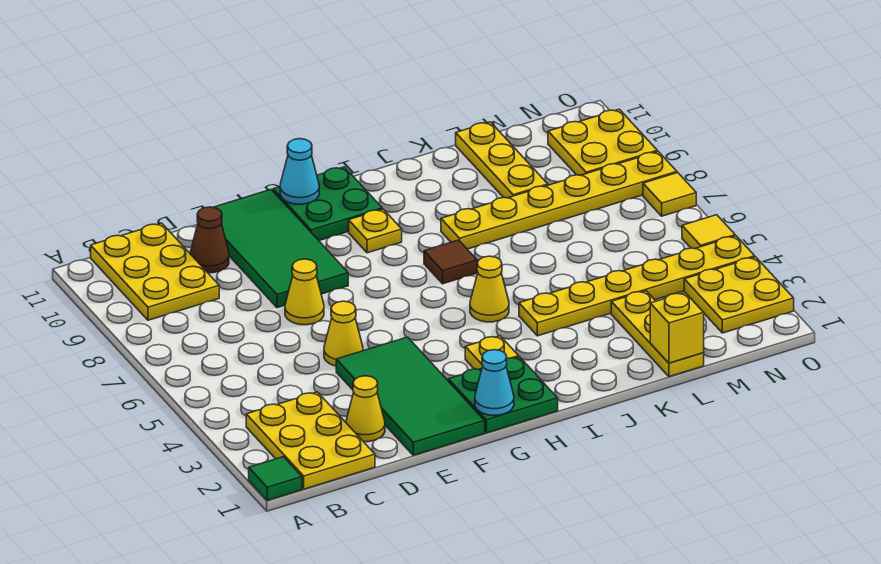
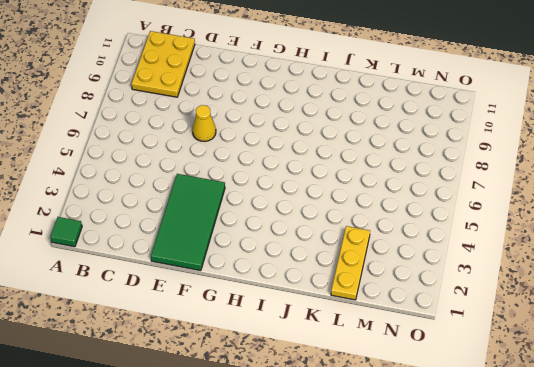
none -> yellow plate B1:C3 level 1
none -> yellow cone D2 level 1
none -> brown cone D10 level 1

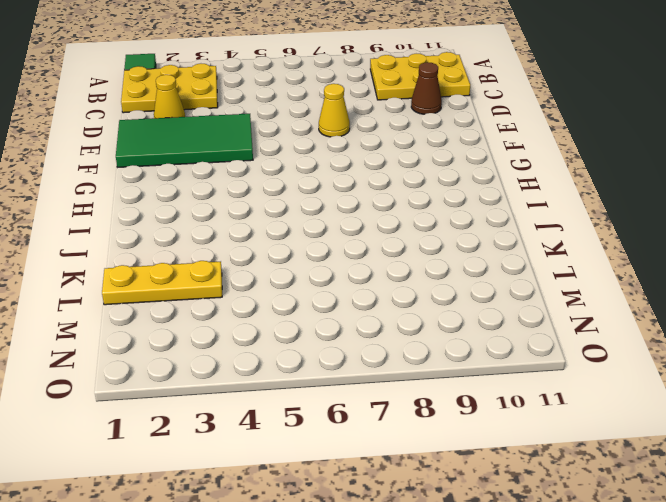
none -> yellow cone E5 level 1
none -> green tile E8:F11 level 1
none -> green plate G1:H2 level 1

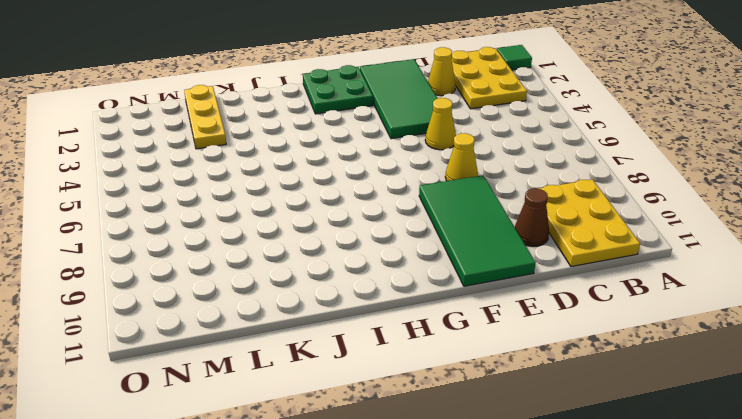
none -> green plate G10:H11 level 1
none -> yellow plate H3 level 1
none -> yellow plate H9 level 1

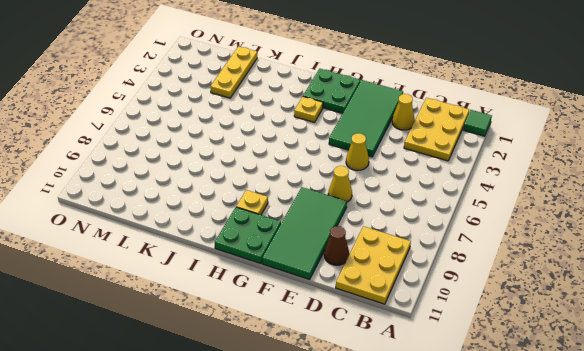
none -> yellow cone I5 level 1
none -> brown tile I7 level 1
none -> yellow plate J4:O4 level 1

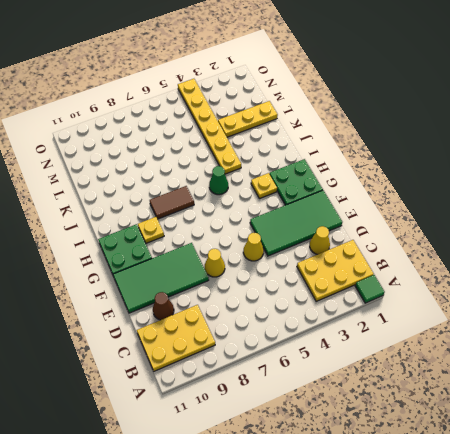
green cone I5 level 1 -> yellow cone I5 level 1
brown tile I7:I8 level 1 -> brown tile I7 level 1
none -> yellow plate J8:O8 level 1
none -> yellow plate L9:L11 level 1
none -> yellow plate N2:O3 level 1

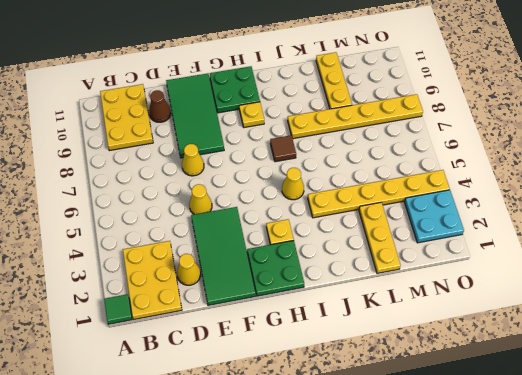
cyan plate N2:O3 level 1 -> yellow plate N2:O3 level 1
none -> yellow plate N9:O10 level 1
none -> yellow tile O5 level 1
none -> yellow tile O7 level 1

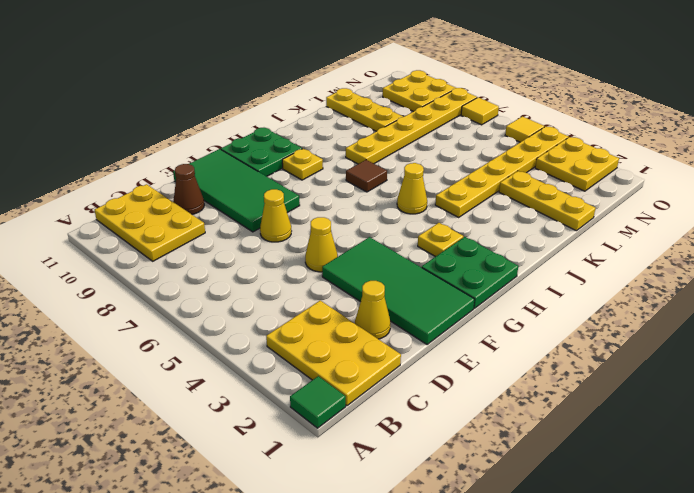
none -> cyan cone G1 level 2
none -> cyan cone G11 level 2
none -> yellow brick L1 level 2

